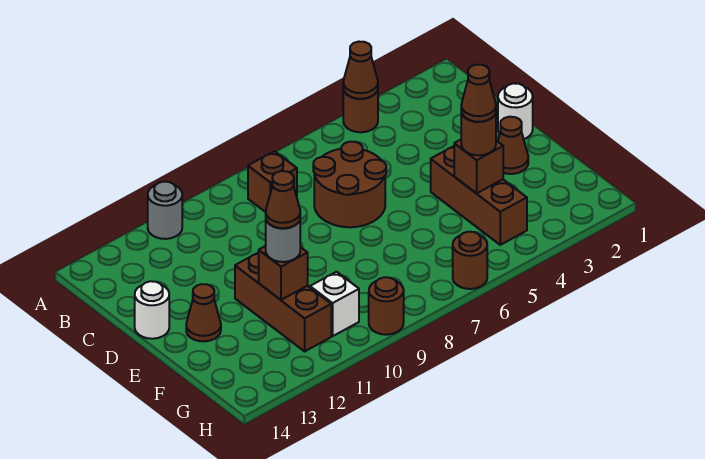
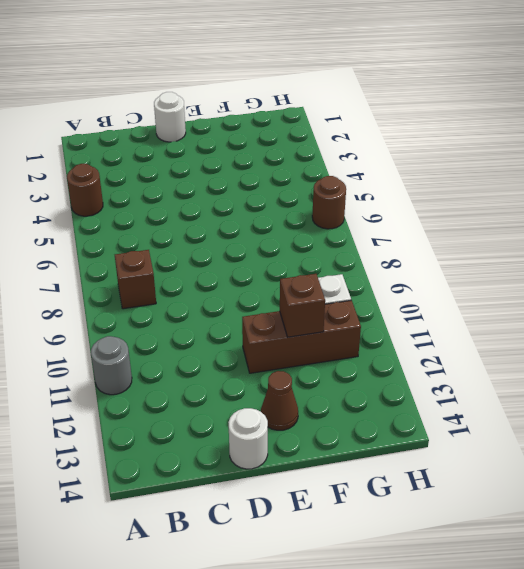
none -> brown round brick C6:D7 level 1
none -> brown cone E2 level 1
none -> brown brick E4:G4 level 1

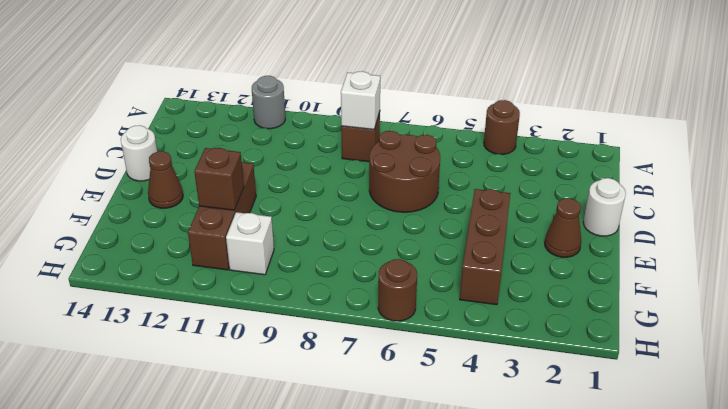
white brick B8 level 2 -> none
none -> brown round brick H9 level 1
none -> brown cone A4 level 2
none -> brown brick F4 level 2

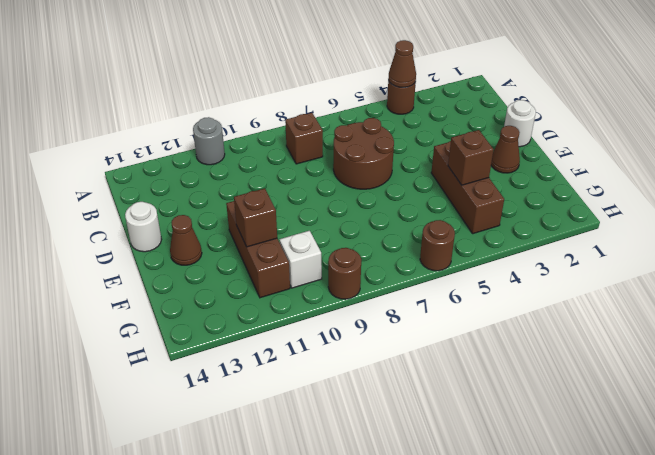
none -> brown round brick F4 level 3
none -> grey round brick F11 level 3
none -> brown cone F4 level 4

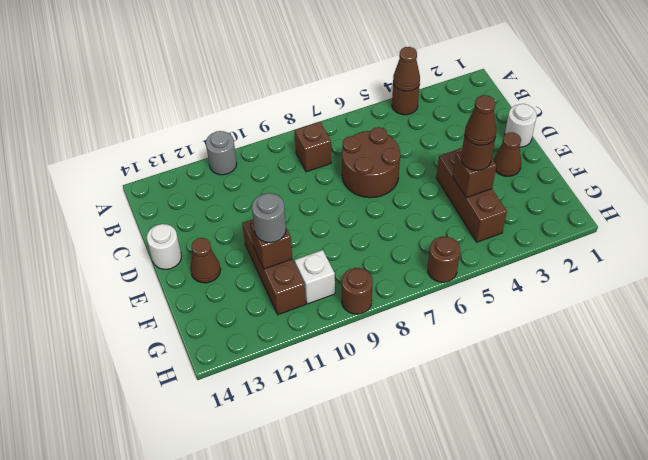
none -> brown cone F11 level 4

